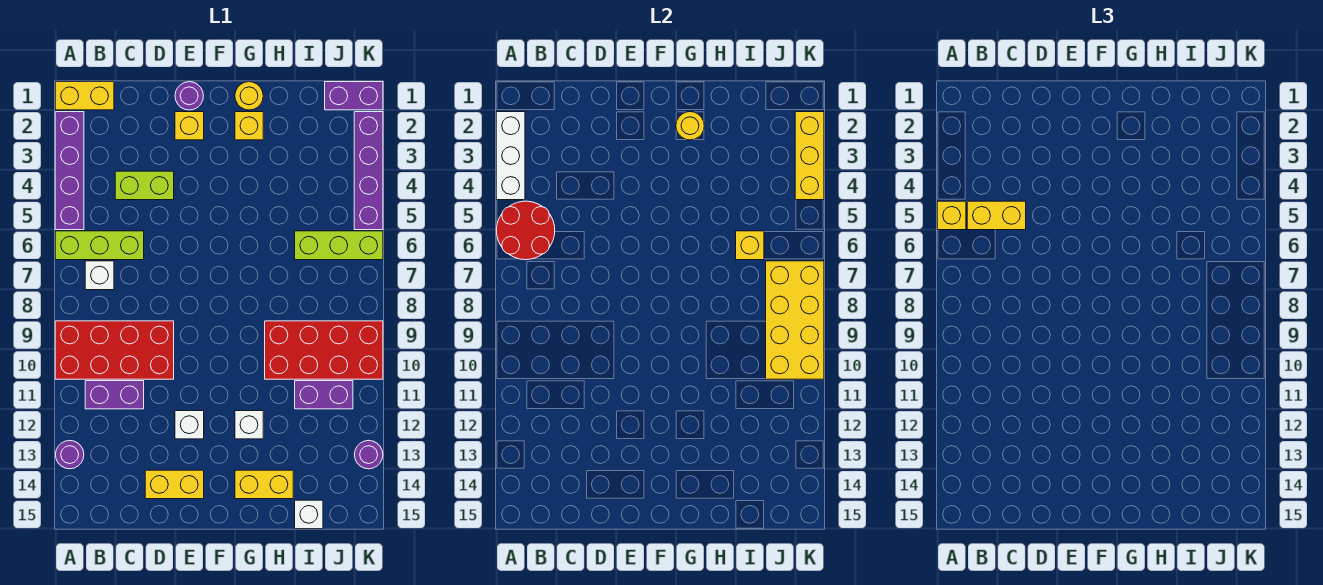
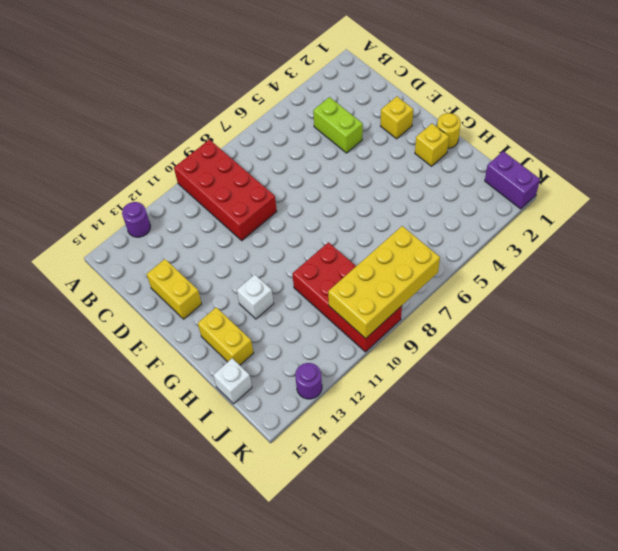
none -> yellow brick A1:B1 level 1
none -> purple brick A2:A5 level 1
none -> lime brick A6:C6 level 1
none -> white brick B7 level 1

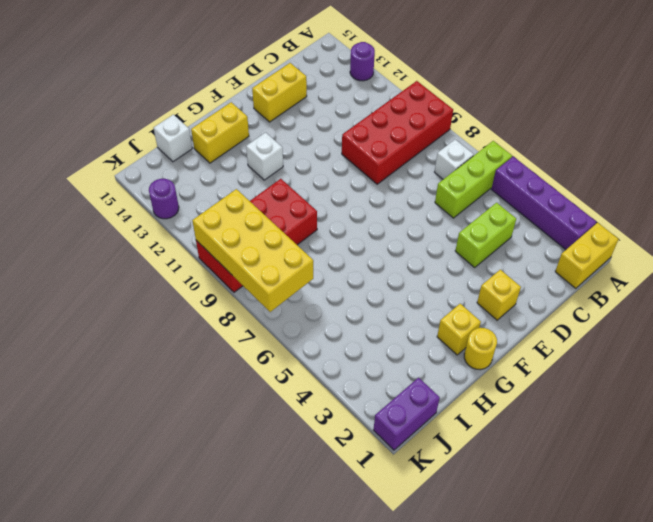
none -> purple brick B11:C11 level 1
none -> purple round brick E1 level 1
none -> white brick E12 level 1
none -> lime brick I6:K6 level 1

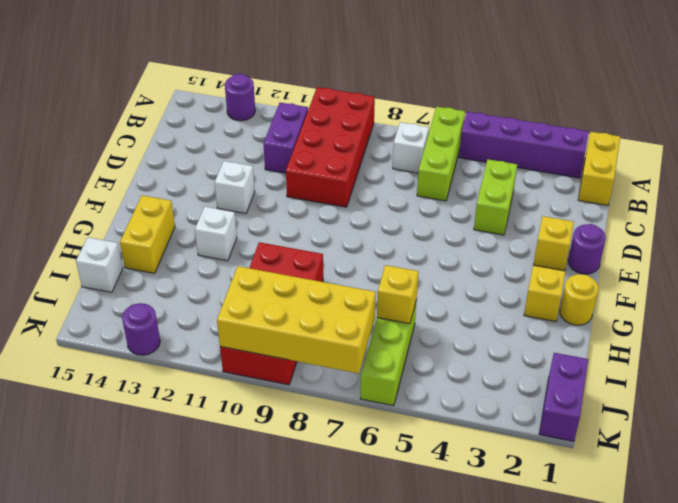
none -> yellow brick D14:E14 level 1
none -> purple brick I11:J11 level 1
none -> purple brick K2:K5 level 1
none -> white brick A2:A4 level 2

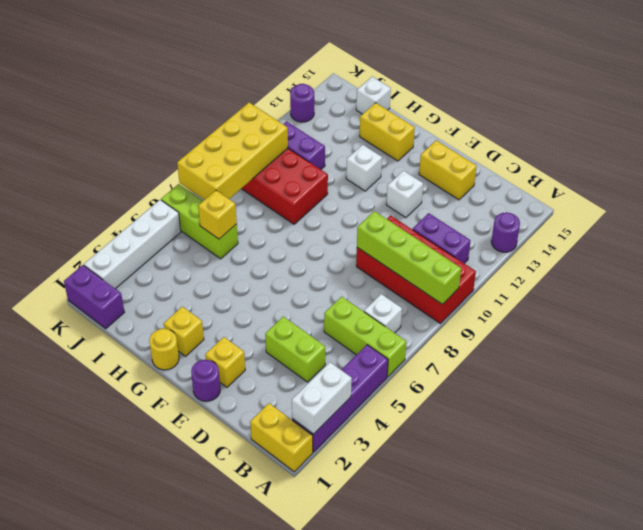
white brick A2:A3 level 2 -> white brick A2:A4 level 2
lime brick A9:D9 level 2 -> none
white brick K2:K5 level 1 -> purple brick K2:K5 level 1
none -> red round brick A5:B6 level 2
none -> yellow round brick G2 level 2
none -> yellow brick K2:K4 level 2
none -> yellow brick A5 level 3

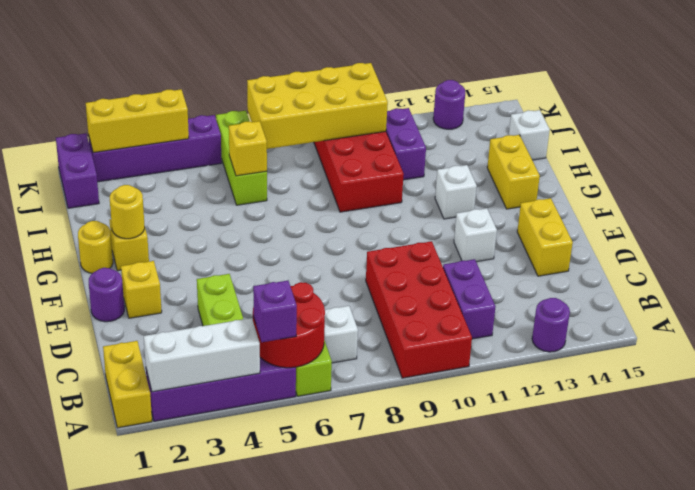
purple brick A5 level 3 -> yellow brick A5 level 3
none -> yellow brick B5:C5 level 3

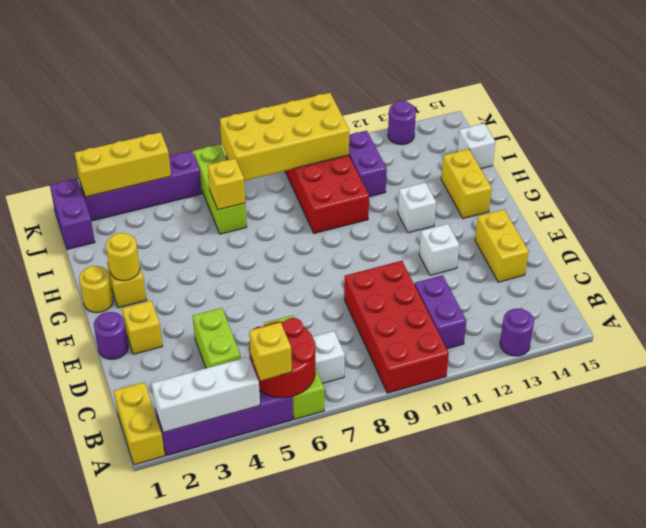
none -> yellow brick B5:C5 level 3

